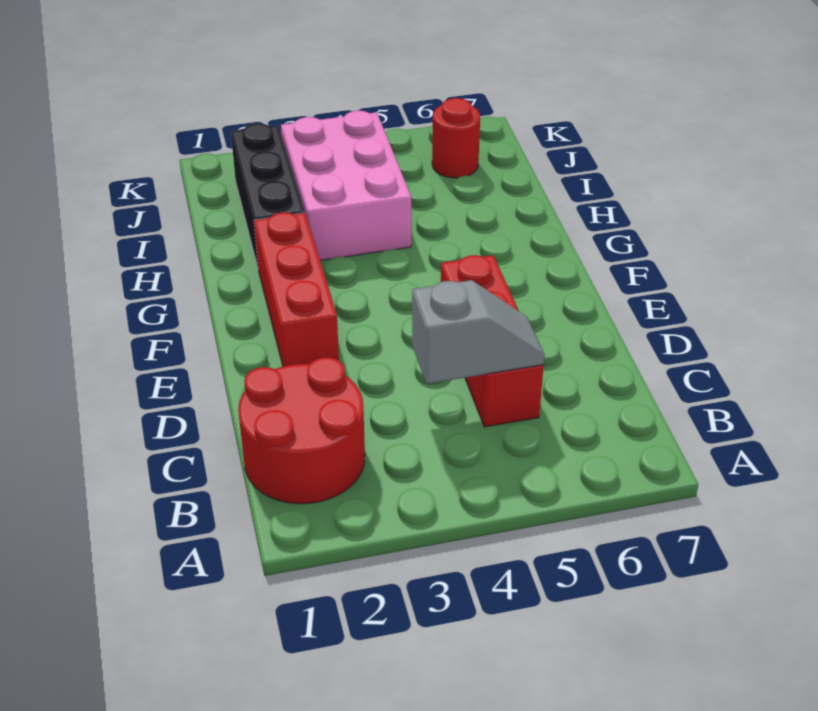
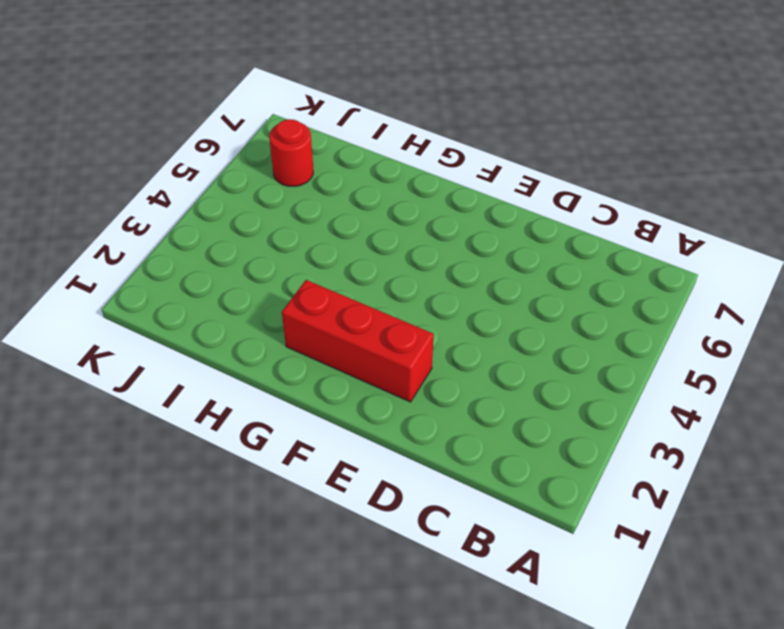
none -> red round brick B1:C2 level 1
none -> red brick C5:E5 level 1

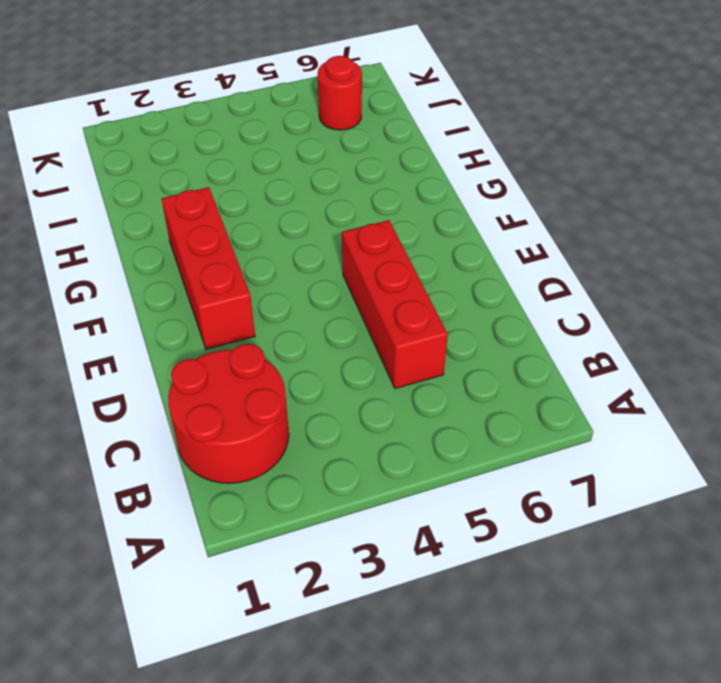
none -> black brick H2:J2 level 1
none -> pink brick H3:J4 level 1

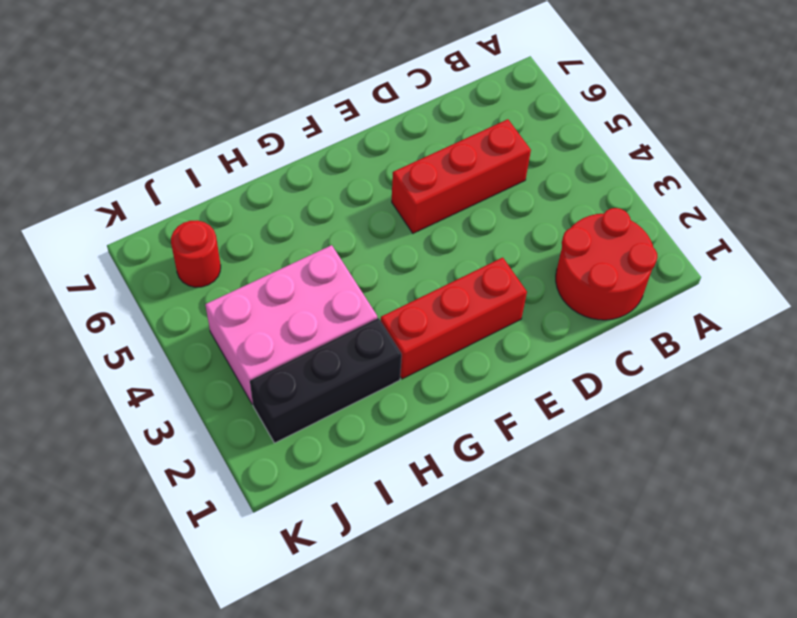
none -> grey slope C4:C5 level 2 top 4

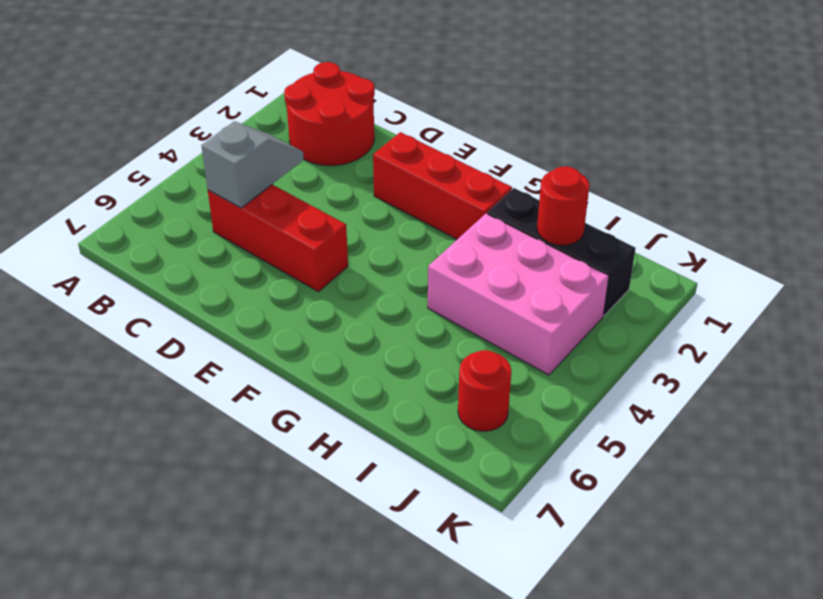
grey slope C4:C5 level 2 top 5 -> grey slope C4:C5 level 2 top 4
red round brick I2 level 2 -> none

